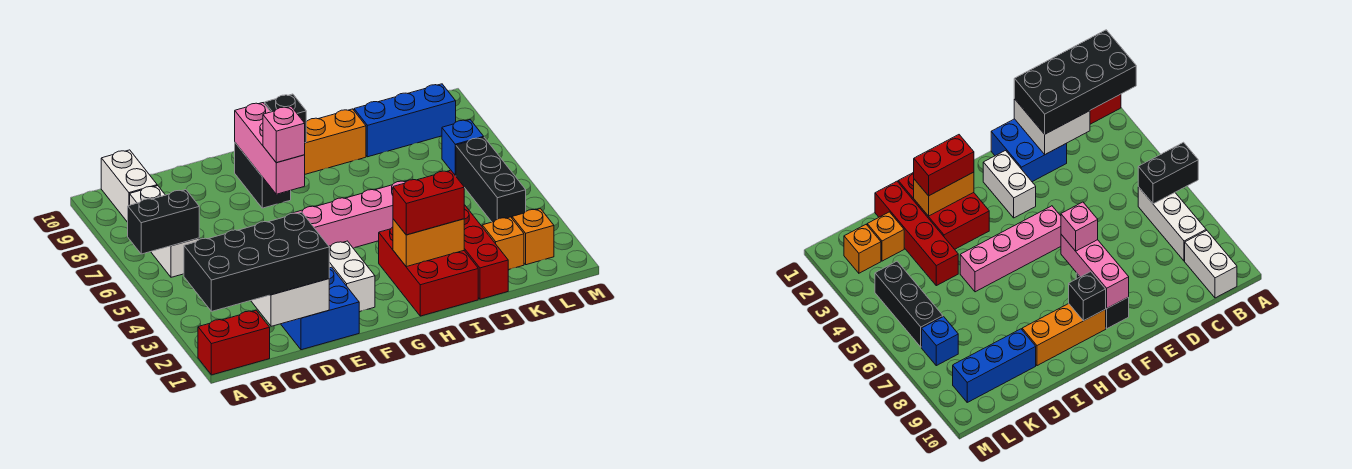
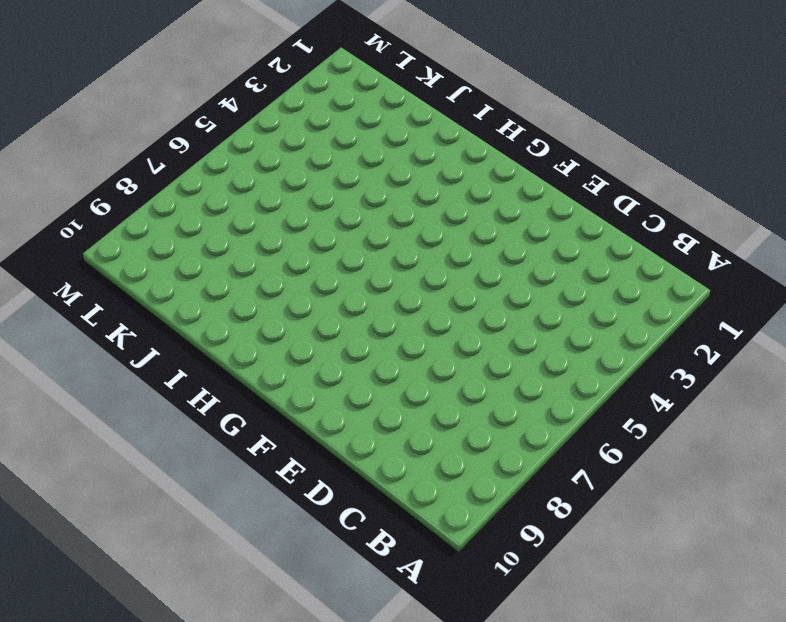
none -> red brick A1:B1 level 1
none -> white brick B6:B8 level 1
none -> white brick B9:B10 level 1

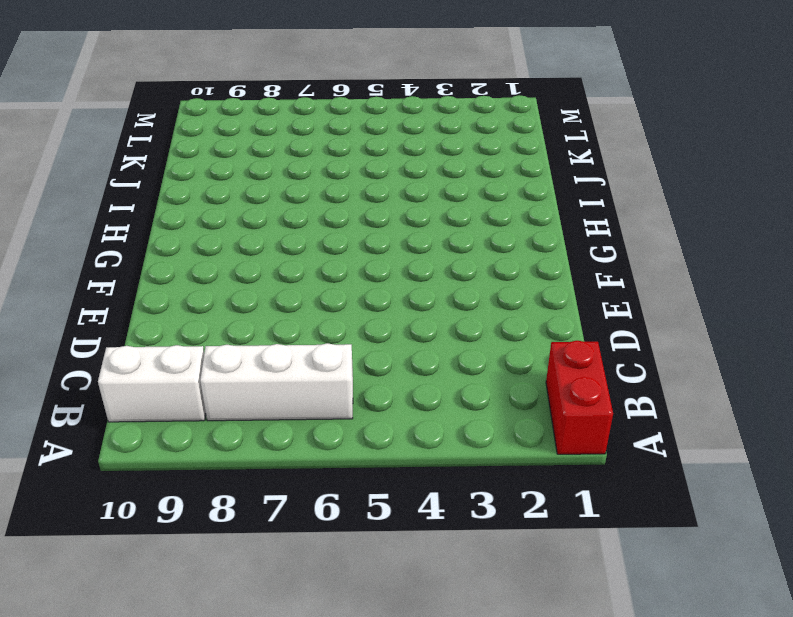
none -> blue brick D1:E2 level 1
none -> white brick F2:F3 level 1
none -> pink brick F5:I5 level 1

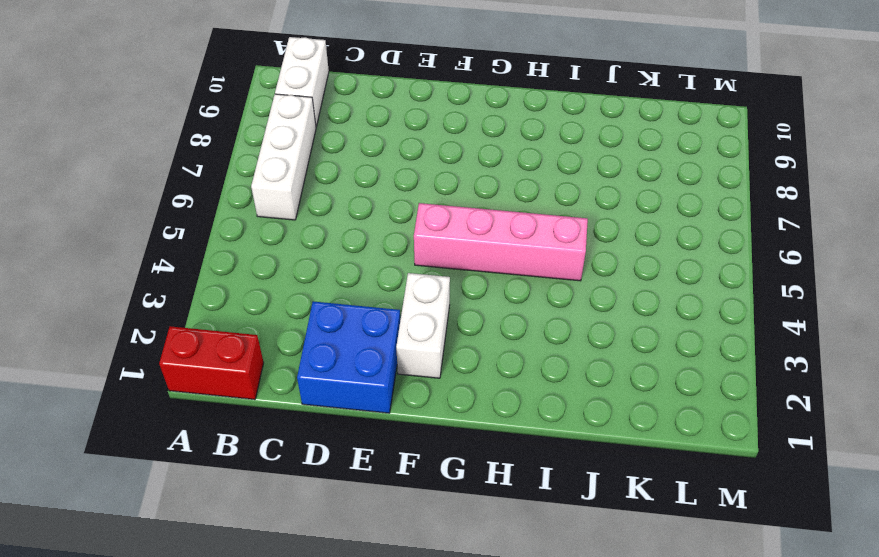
none -> black brick F8:F9 level 1
none -> orange brick G9:I9 level 1
none -> red brick H1:I3 level 1

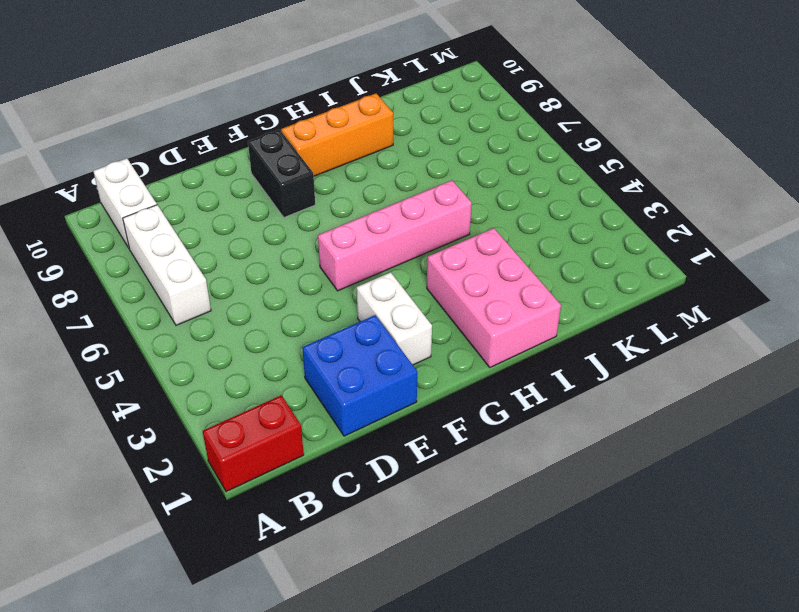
pink brick H1:I3 level 1 -> red brick H1:I3 level 1
none -> red brick J1:J4 level 1
none -> blue brick J9:L9 level 1
none -> orange brick K2 level 1

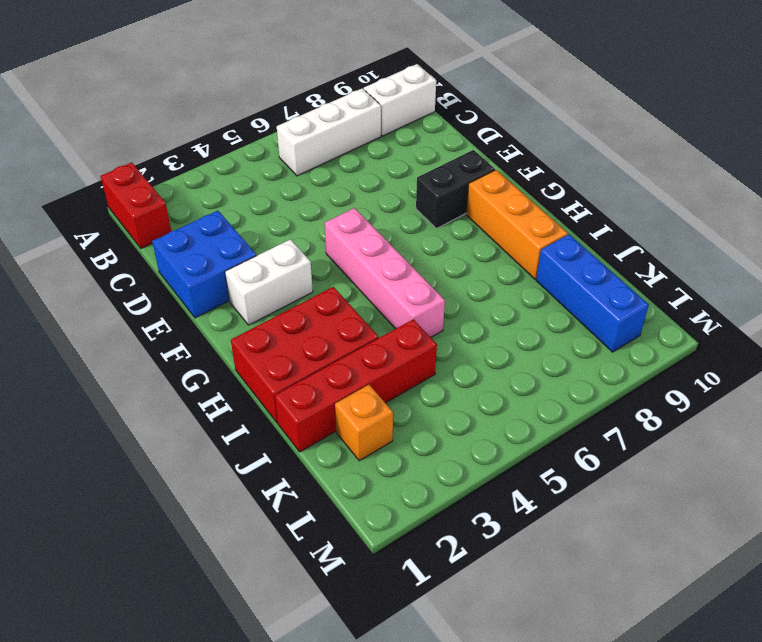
none -> orange brick L2 level 1
none -> black brick L4:L6 level 1
none -> blue brick L7 level 1

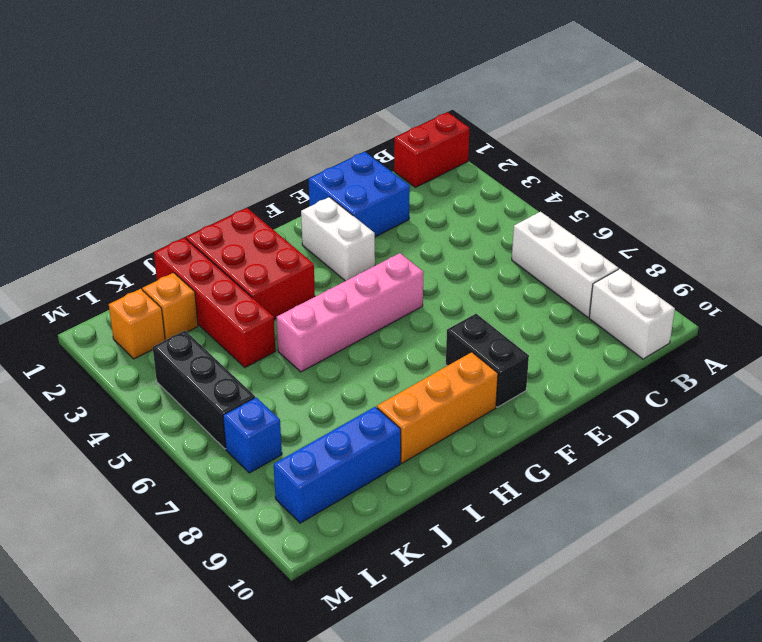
none -> black brick A6:B6 level 2
none -> white brick C1:D2 level 2
none -> pink brick F7:F9 level 2

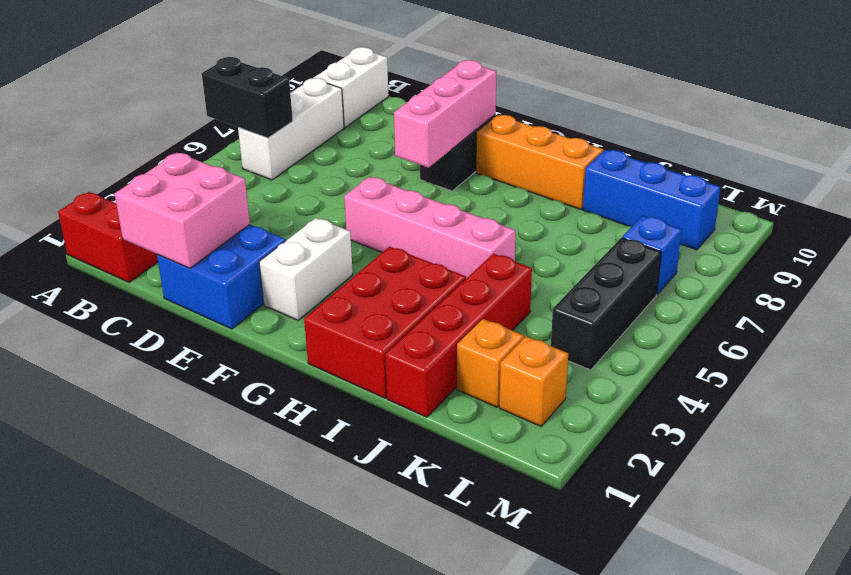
pink brick C1:D2 level 2 -> white brick C1:D2 level 2
none -> black brick G9 level 2
none -> orange brick H2:I2 level 2
none -> black brick A1:D2 level 3

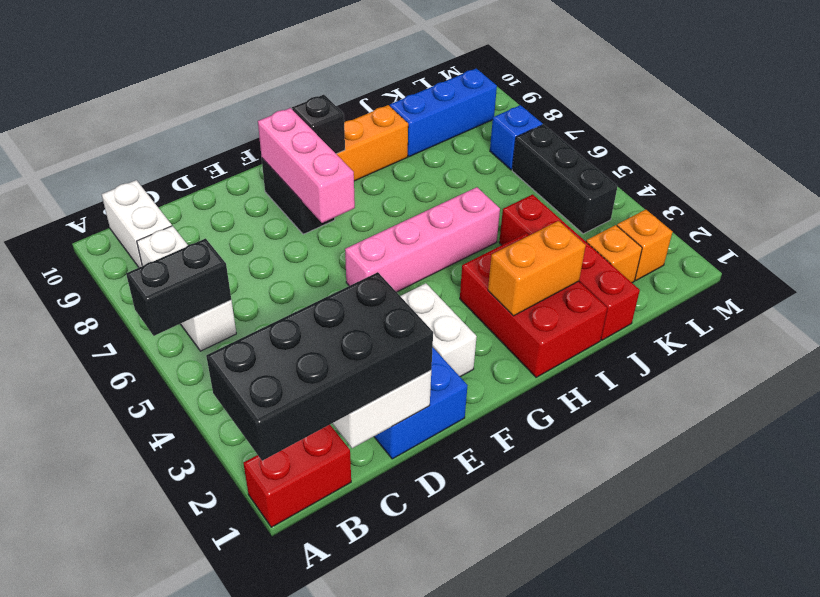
none -> pink brick F7 level 3
none -> red brick H2:I2 level 3

